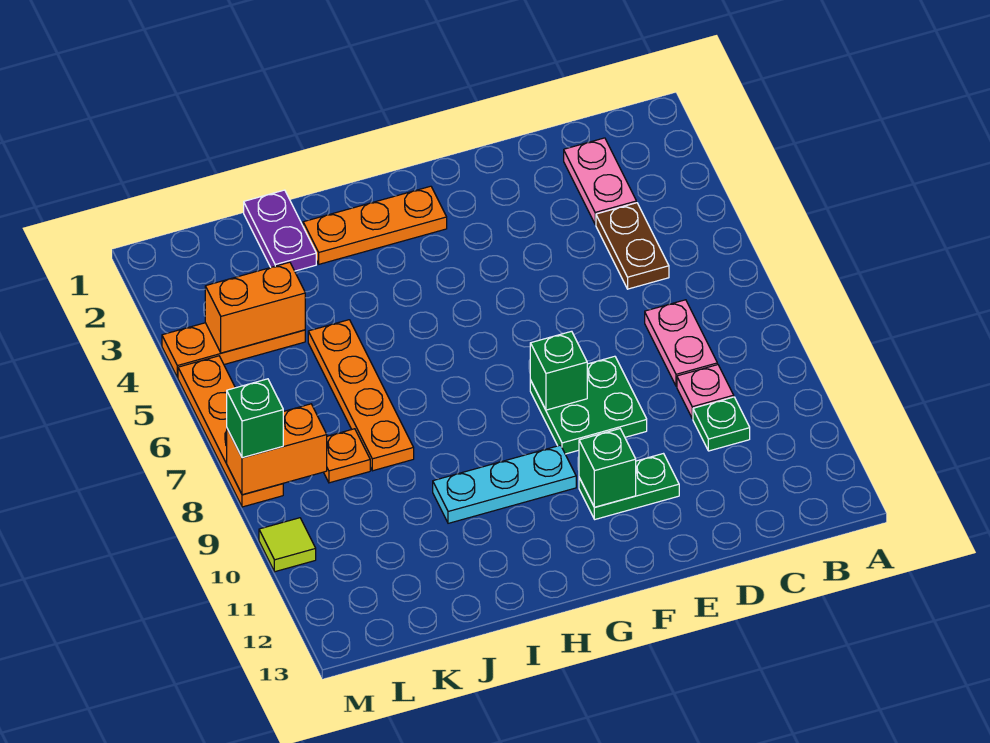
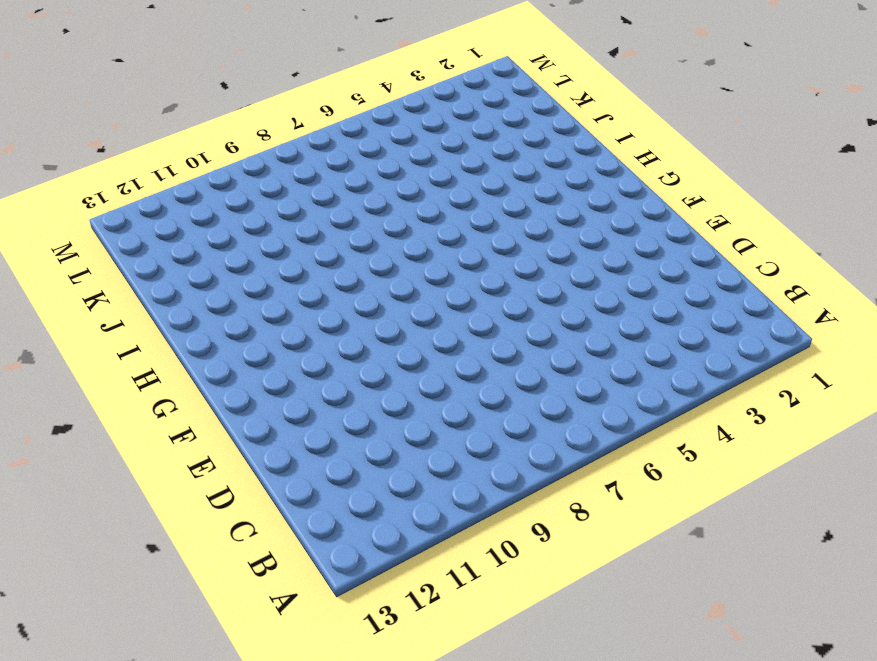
none -> pink plate C2:C3 level 1
none -> brown plate C4:C5 level 1
none -> pink plate C7:C8 level 1

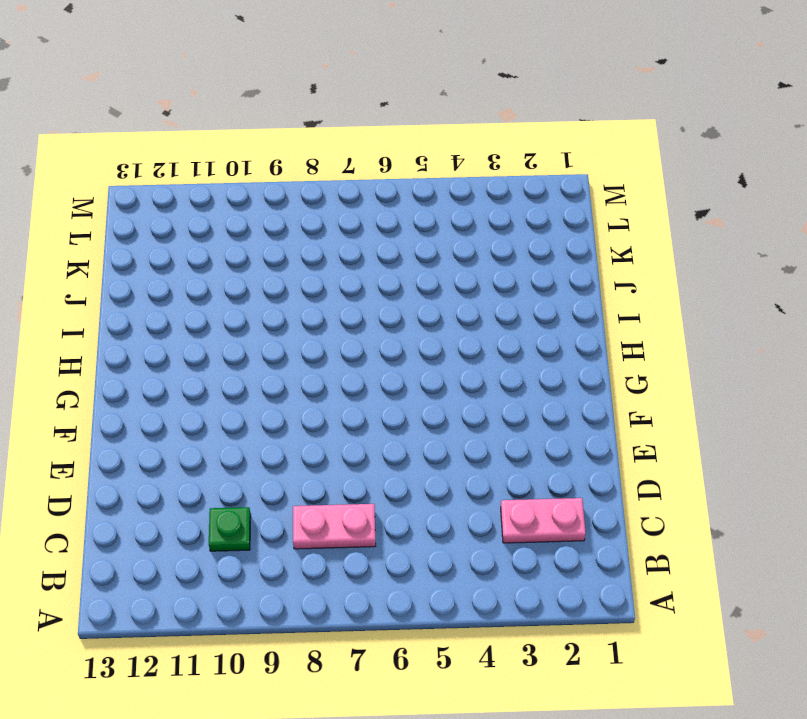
none -> brown plate C4:C5 level 1
none -> pink plate C9 level 1
none -> green plate E8:F9 level 1

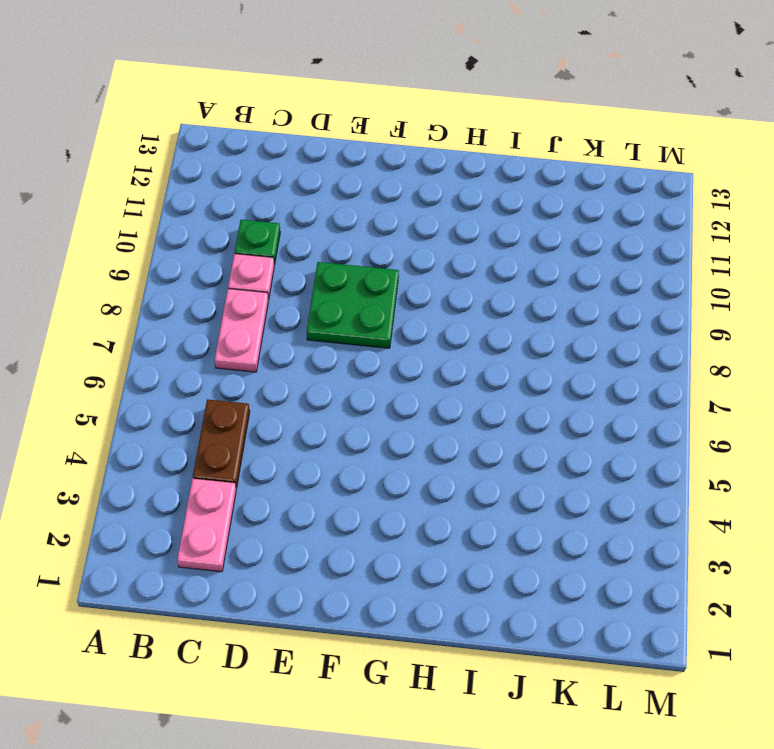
none -> green plate E11:F11 level 1
none -> orange plate G2:I2 level 1
none -> cyan plate G10:I10 level 1

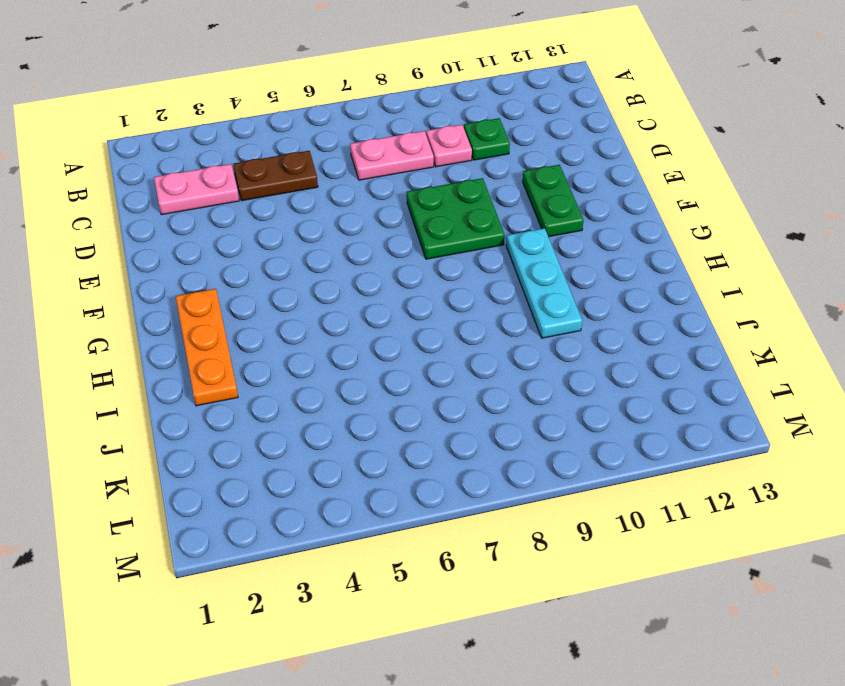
none -> purple plate J1:J2 level 1
none -> orange plate J5:J8 level 1
none -> orange plate K4:M4 level 1

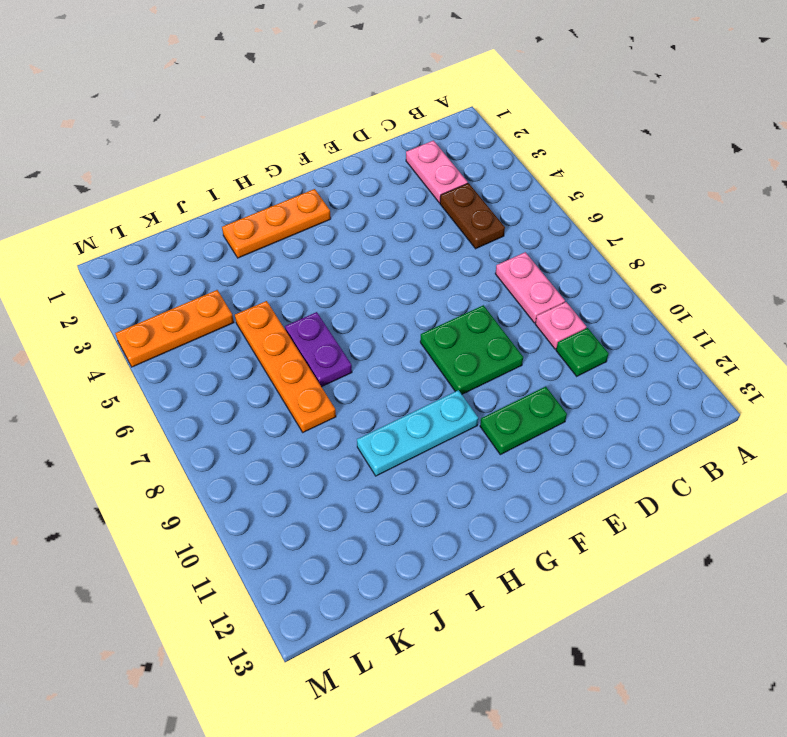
purple plate I6:I7 level 1 -> purple plate J1:J2 level 1
none -> orange plate K8 level 1
none -> orange plate M5:M8 level 1
none -> lime tile M10 level 1

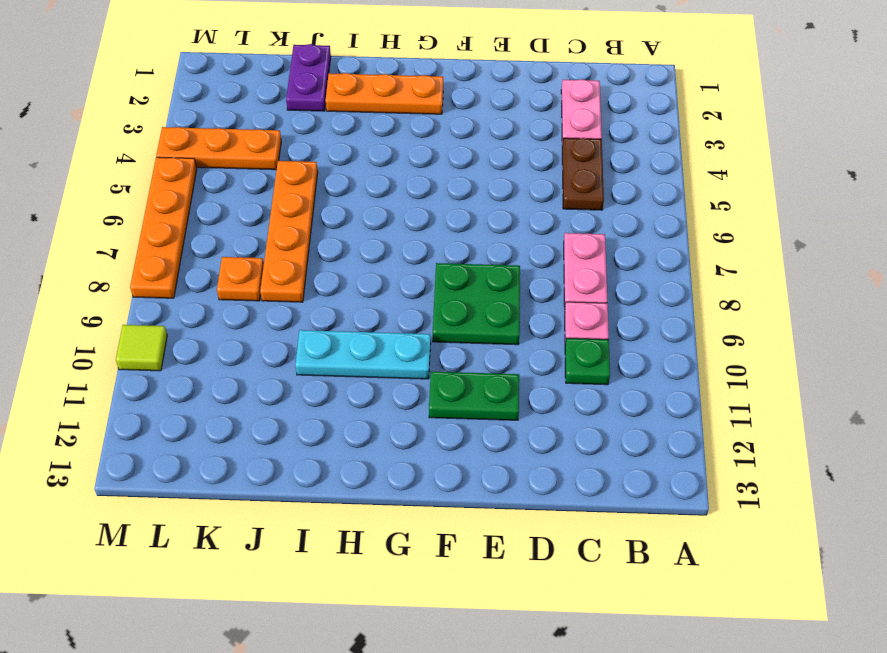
none -> green brick F8 level 2
none -> green brick F11 level 2
none -> orange brick K4:L4 level 2

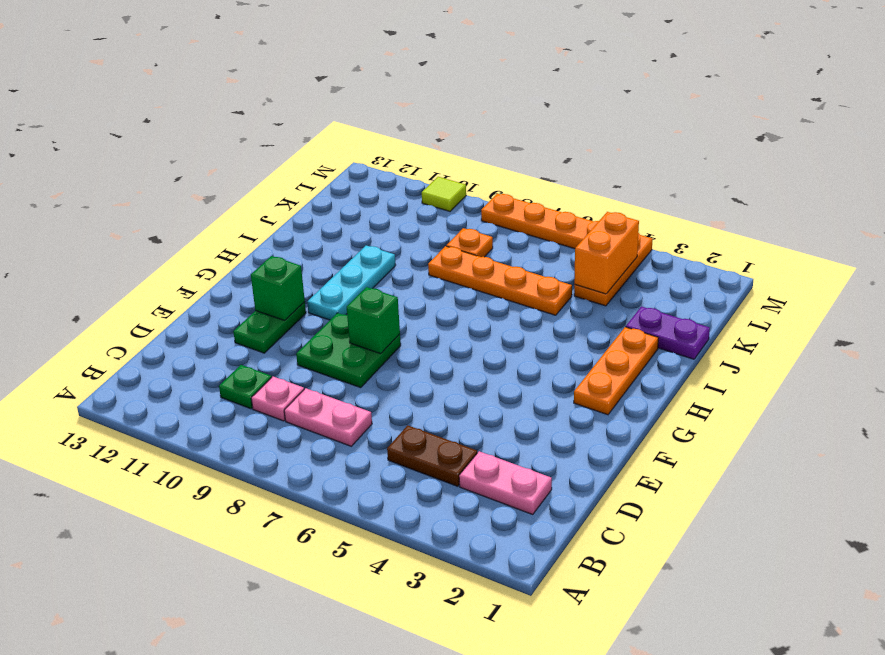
none -> orange brick L8:M8 level 2
none -> green brick M8 level 3

